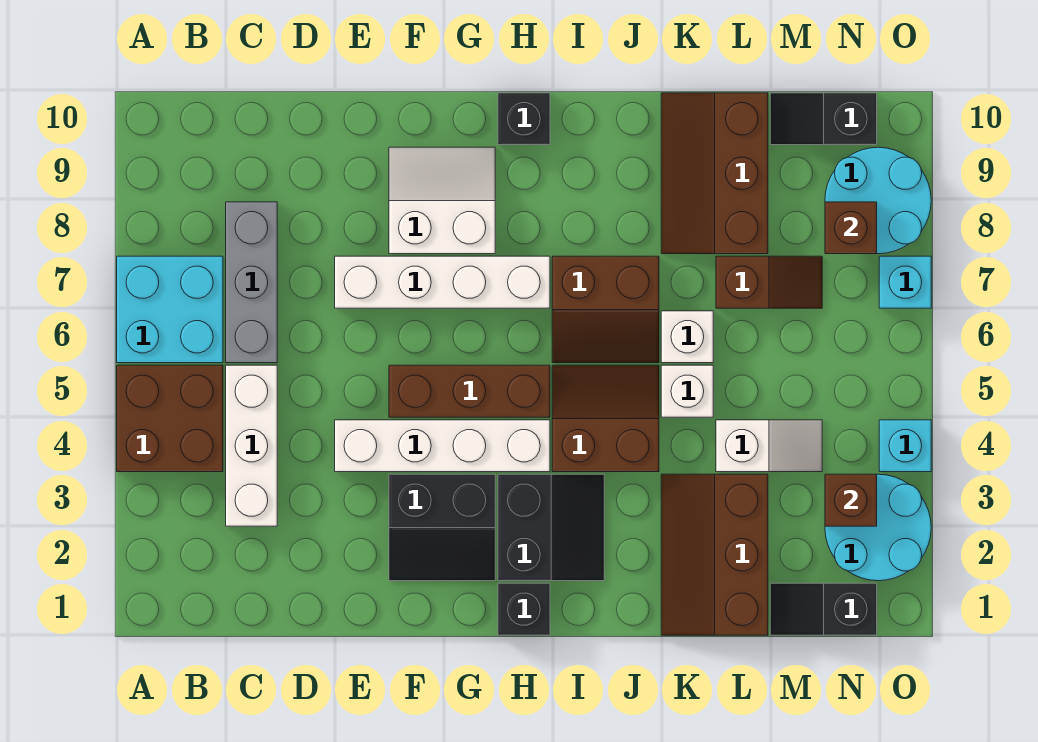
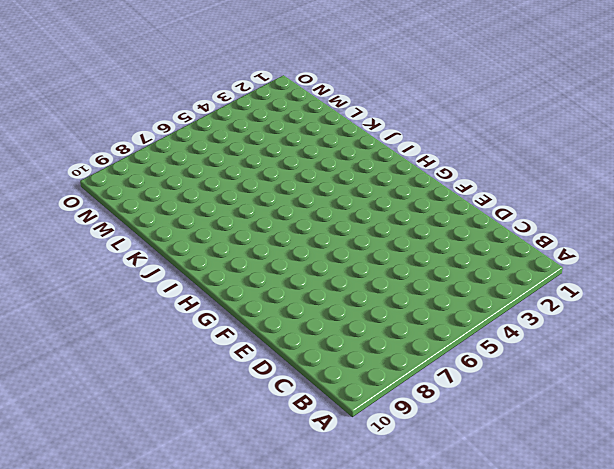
none -> brown brick A4:B5 level 1
none -> cyan brick A6:B7 level 1
none -> white brick C3:C5 level 1

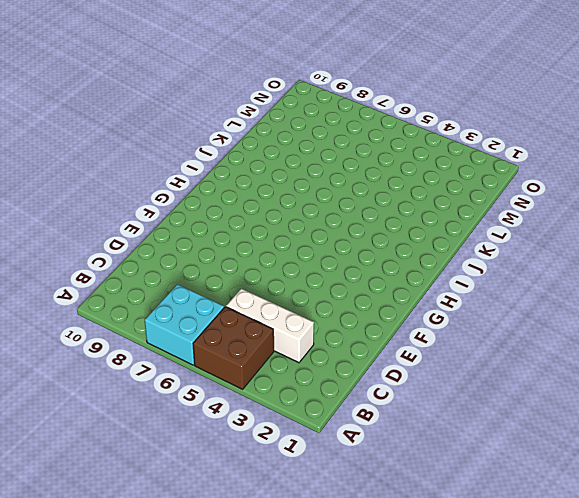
none -> grey brick C6:C8 level 1
none -> white brick E4:H4 level 1
none -> white brick E7:H7 level 1

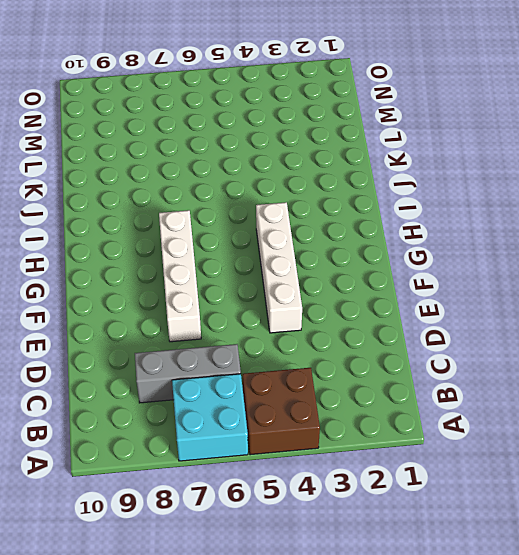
none -> white brick C3:C5 level 1
none -> black slope F2:G3 level 1 top 3
none -> brown brick F5:H5 level 1

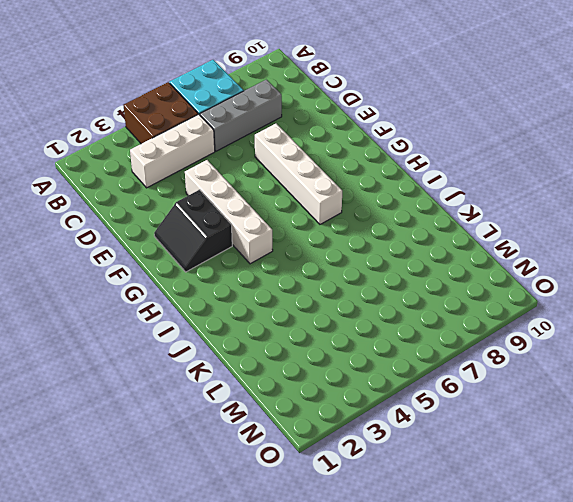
none -> brown brick F5:H5 level 1
none -> white slope F8:G9 level 1 top 8
none -> black brick H1 level 1

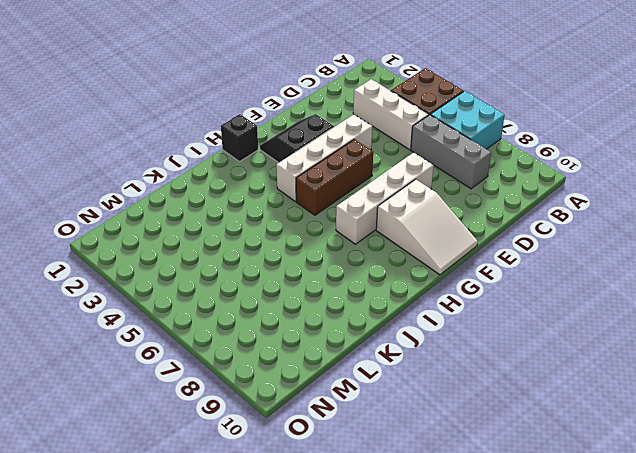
white slope F8:G10 level 1 top 8 -> white slope F8:G9 level 1 top 8
none -> black slope H2:I3 level 1 top H
none -> black brick H10 level 1
none -> brown slope I4:J5 level 1 top 4

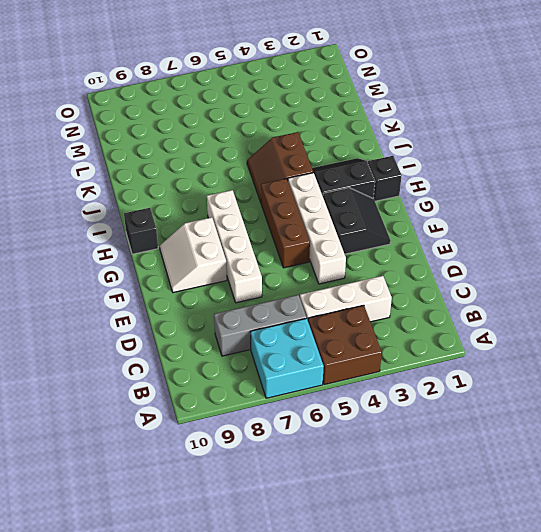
none -> brown slope I6:J7 level 1 top 7
none -> brown slope K1:L3 level 1 top L
none -> white brick K5 level 1

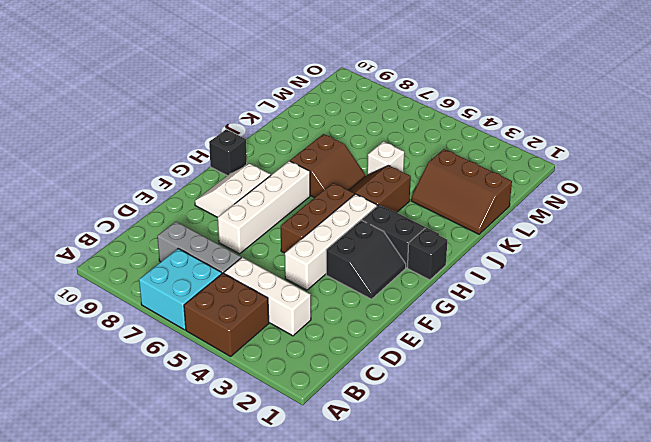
none -> white brick K6 level 1
none -> brown slope K8:L10 level 1 top L
none -> white slope L4:M4 level 1 top L

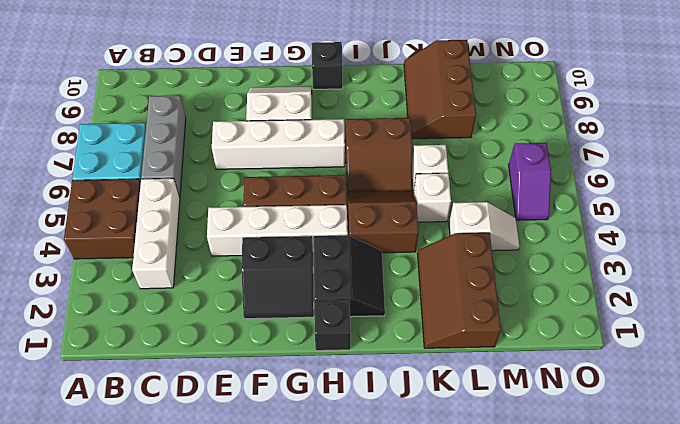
purple slope N5:N6 level 1 top 6 -> none
none -> brown slope L7:M7 level 1 top L
none -> black slope M1:N1 level 1 top N
none -> black slope M10:N10 level 1 top N

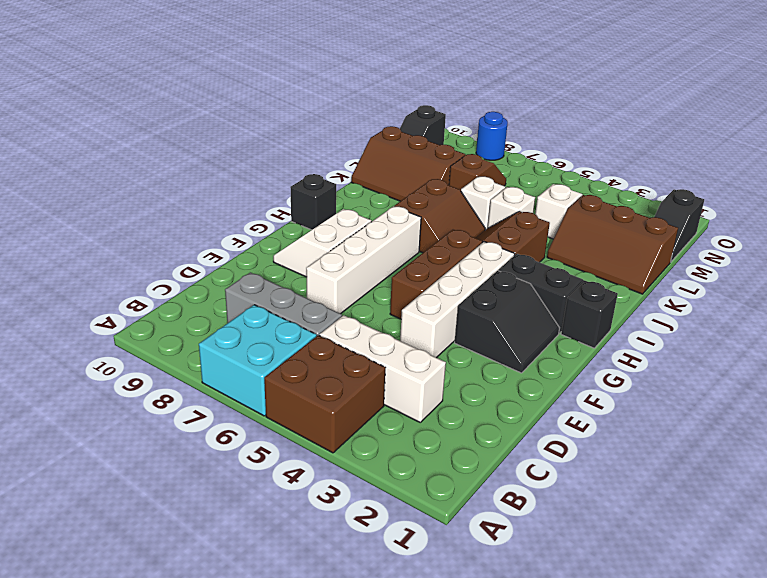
blue round brick O8 level 1 -> cyan round brick N8:O9 level 1
none -> cyan round brick N2:O3 level 1
none -> cyan brick O4 level 1
none -> cyan brick O7 level 1

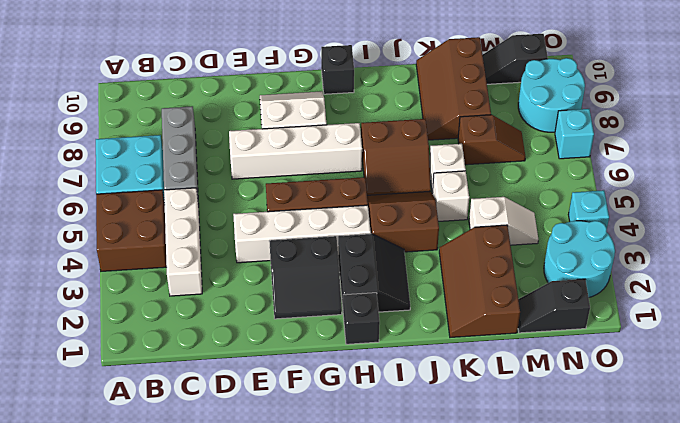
none -> brown brick N3 level 2
none -> brown brick N8 level 2

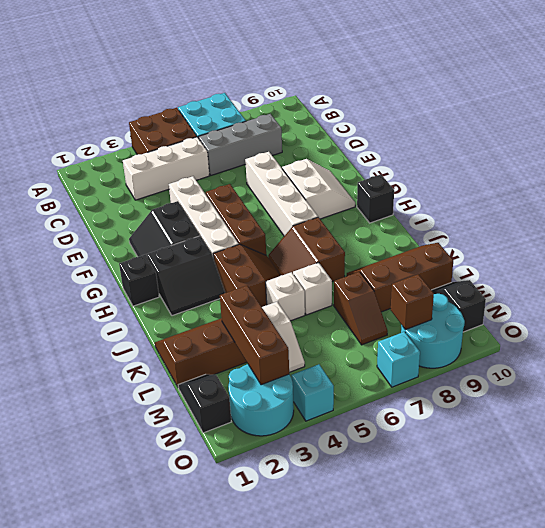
brown brick L3:N3 level 2 -> brown brick N3 level 2

